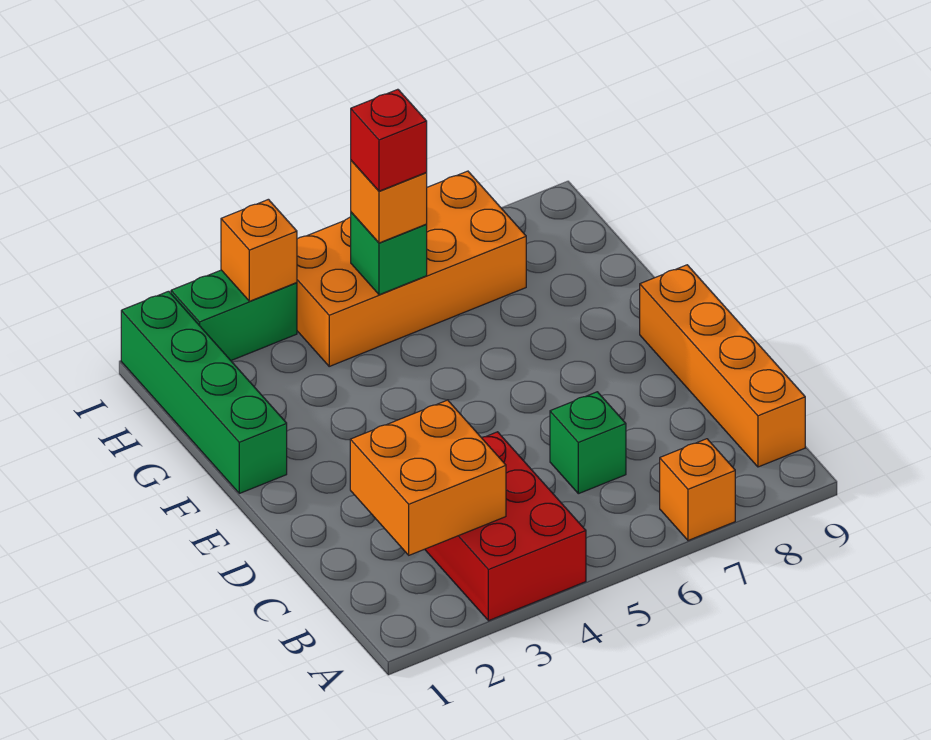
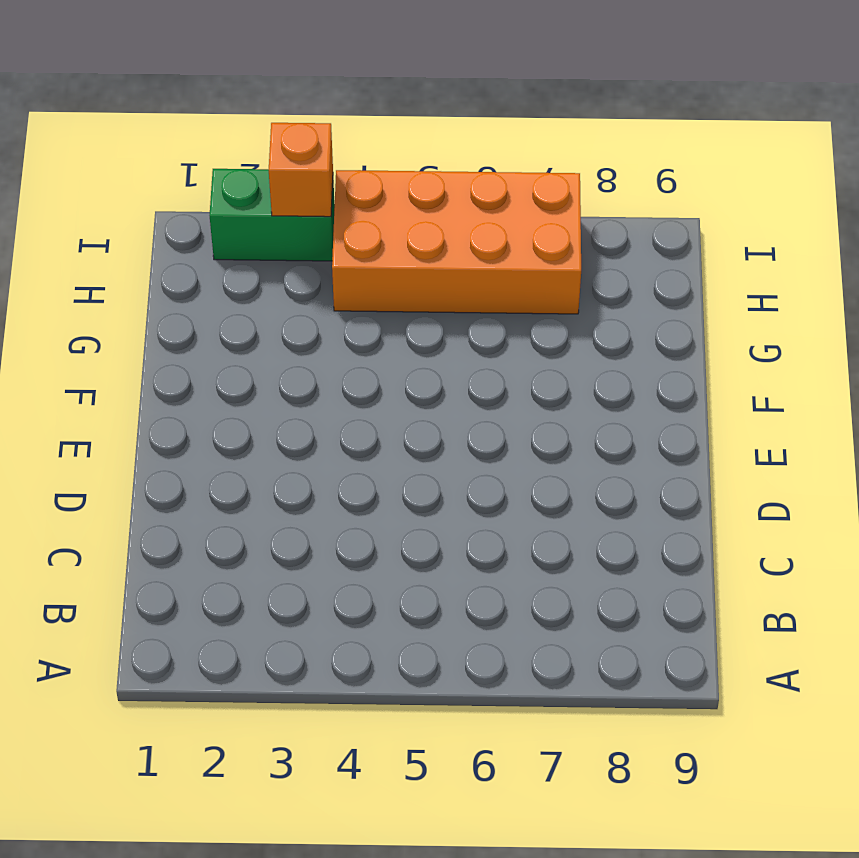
none -> red brick A3:C4 level 1
none -> orange brick A7 level 1
none -> orange brick B9:E9 level 1

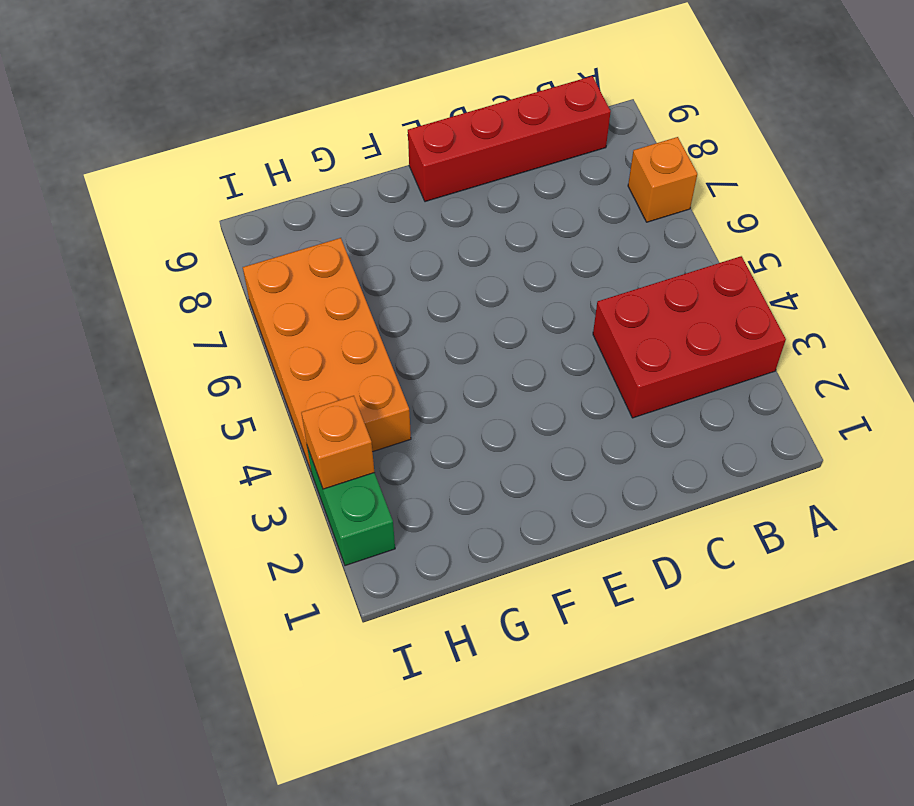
red brick B9:E9 level 1 -> orange brick B9:E9 level 1
none -> green brick C6 level 1
none -> green brick F1:I1 level 1
none -> orange brick B2:C3 level 2

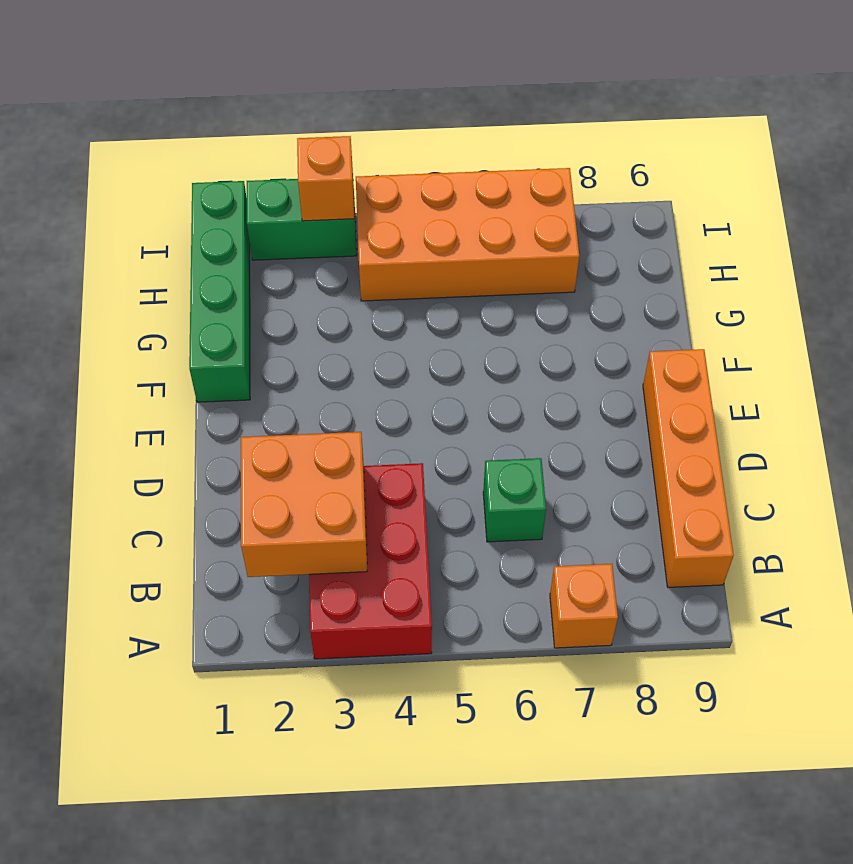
none -> green brick H5 level 2
none -> orange brick H5 level 3
none -> red brick H5 level 4

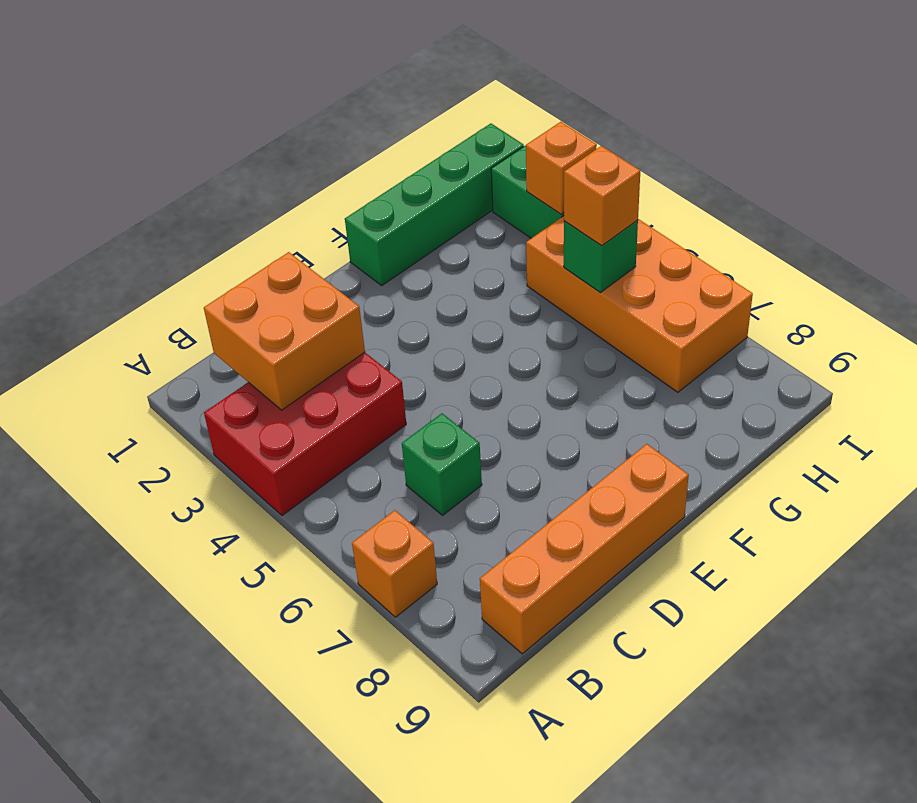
none -> red brick H5 level 4

